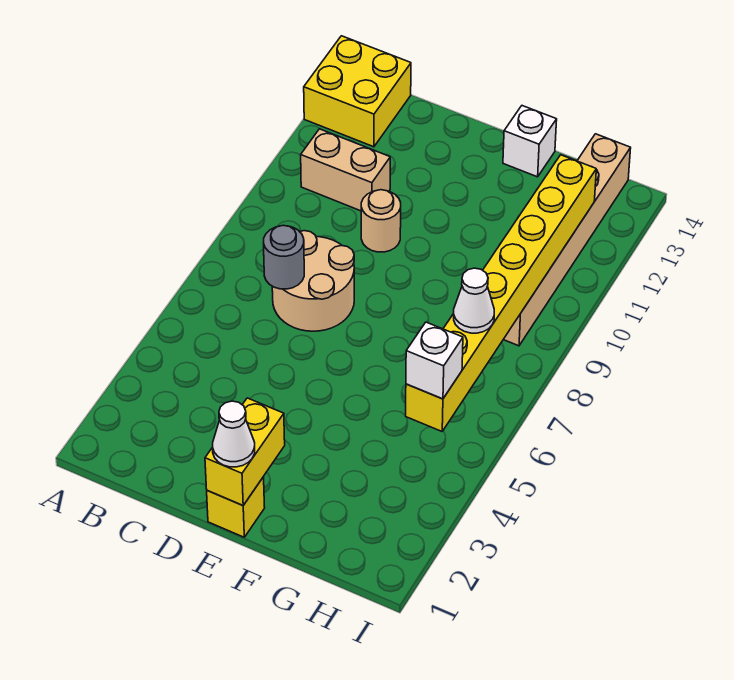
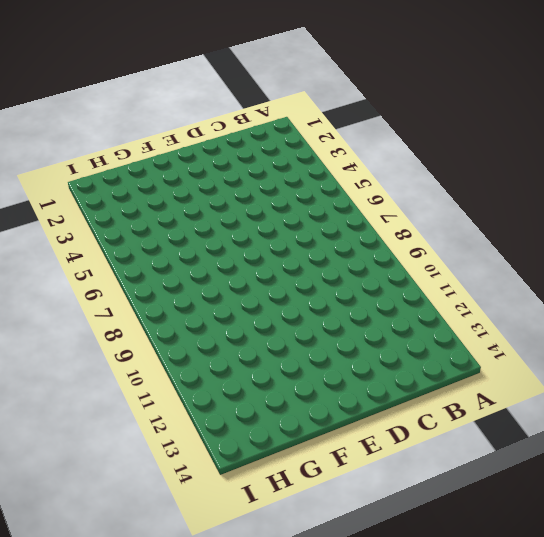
none -> yellow brick A13:B14 level 1
none -> tan brick B11:C11 level 1
none -> tan round brick C7:D8 level 1

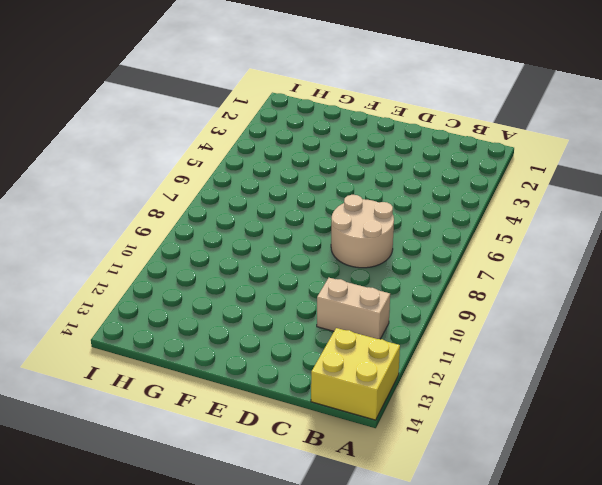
none -> tan round brick D10 level 1
none -> yellow brick E1 level 1
none -> white brick F14 level 1

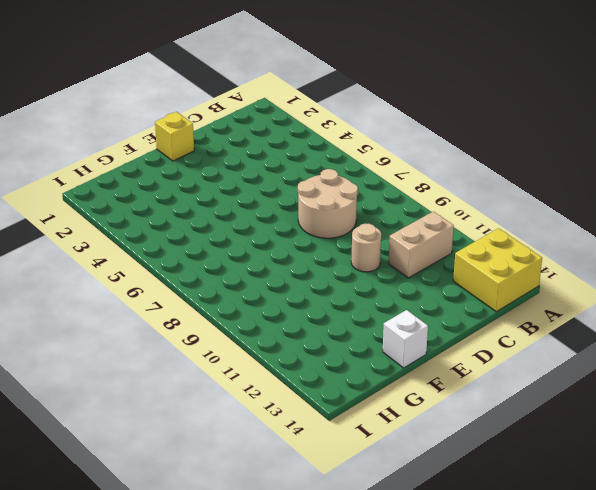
none -> tan brick H9:H14 level 1
none -> grey round brick C7 level 2
none -> yellow brick E1:E2 level 2

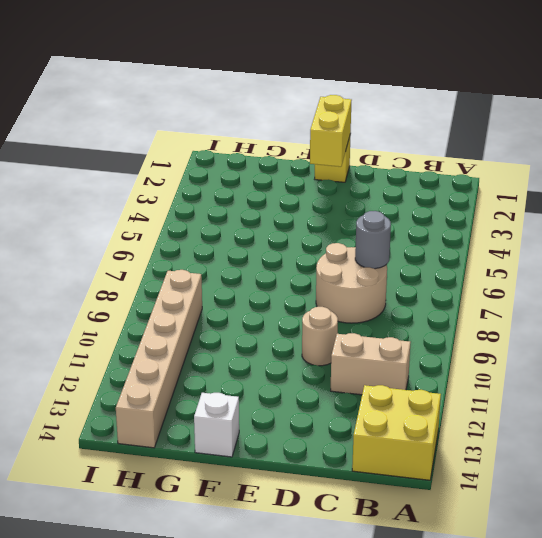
none -> yellow brick H5:H12 level 2
none -> white cone E1 level 3
none -> white brick H5 level 3

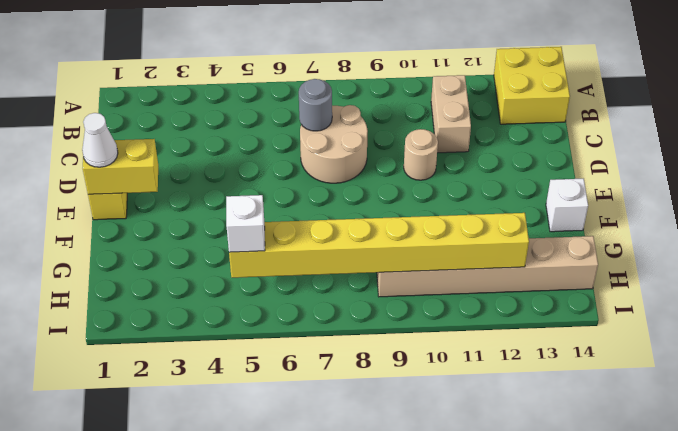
none -> white cone H7 level 3

